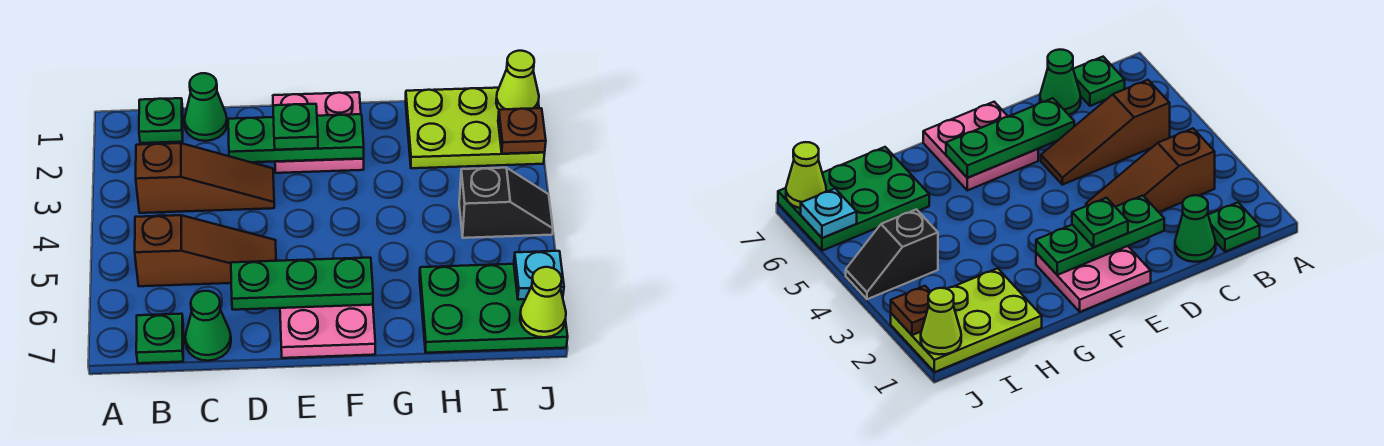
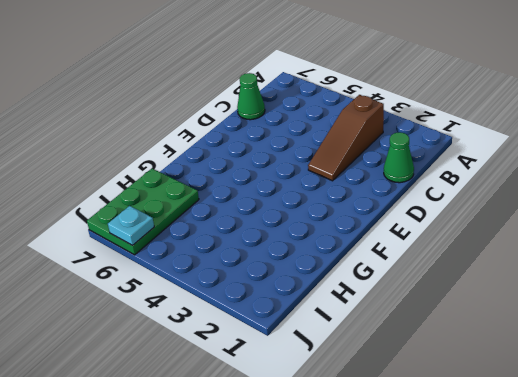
none -> green plate B1 level 1
none -> brown slope B5:D5 level 1 top B
none -> green plate B7 level 1

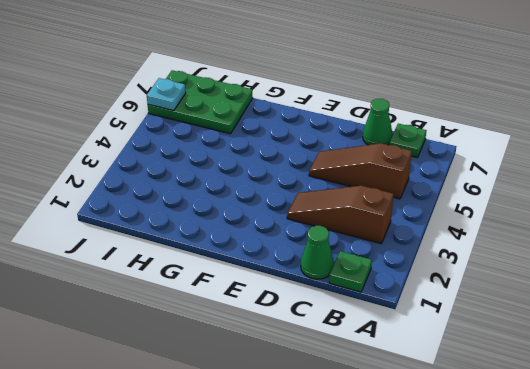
none -> pink plate E1:F2 level 1
none -> pink plate E6:F7 level 1
none -> lime plate H1:J2 level 1

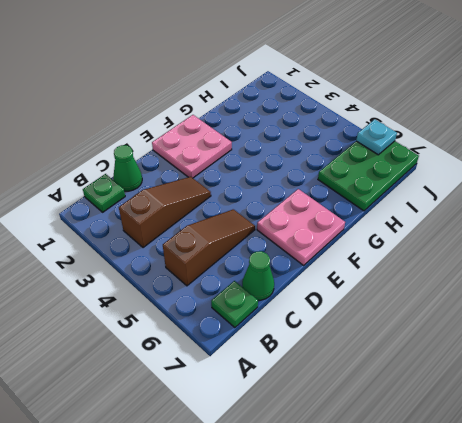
none -> lime plate H1:J2 level 1
none -> black slope I4:J4 level 1 top I
none -> green plate D2:F2 level 2

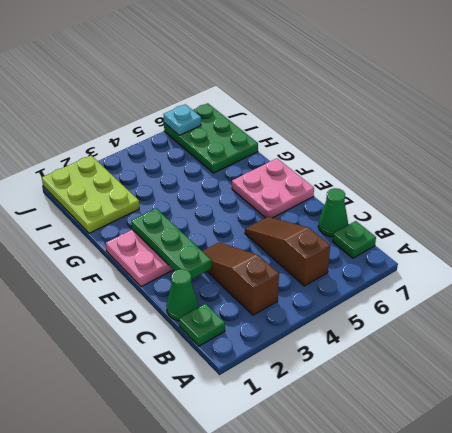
none -> black slope I4:J4 level 1 top I
none -> green plate D6:F6 level 2
none -> lime cone J1 level 2

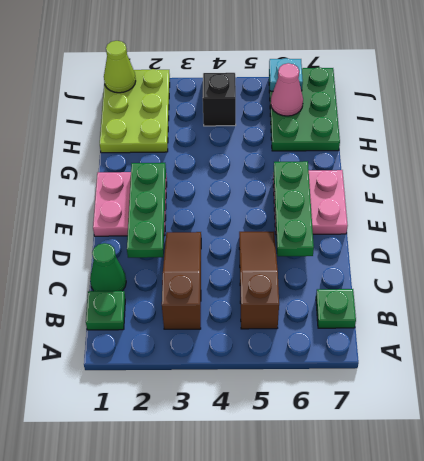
pink cone I6 level 2 -> none
none -> green cone C7 level 1
none -> brown plate J2 level 2
none -> lime cone J7 level 2

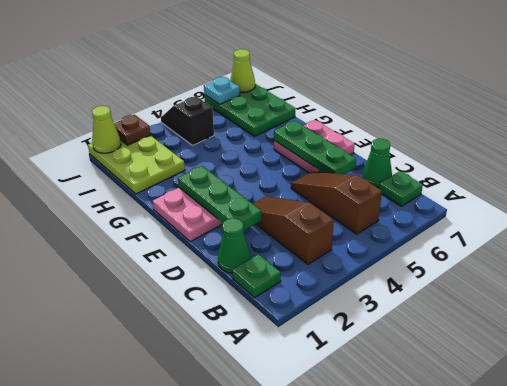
none -> green plate E2 level 3

